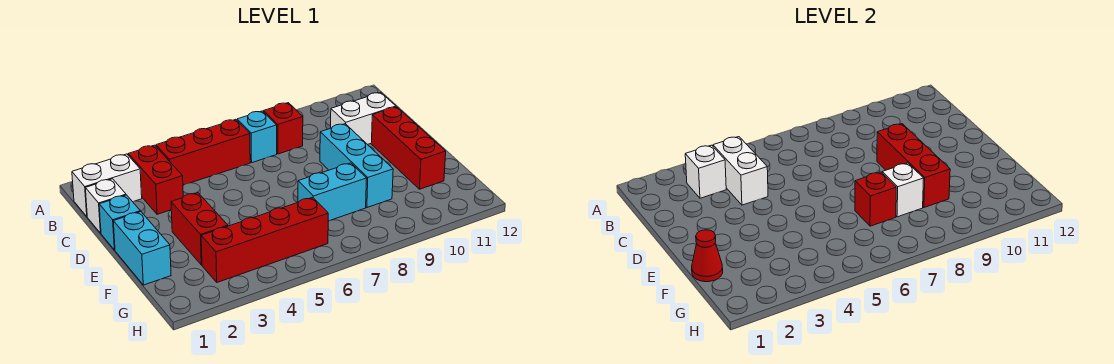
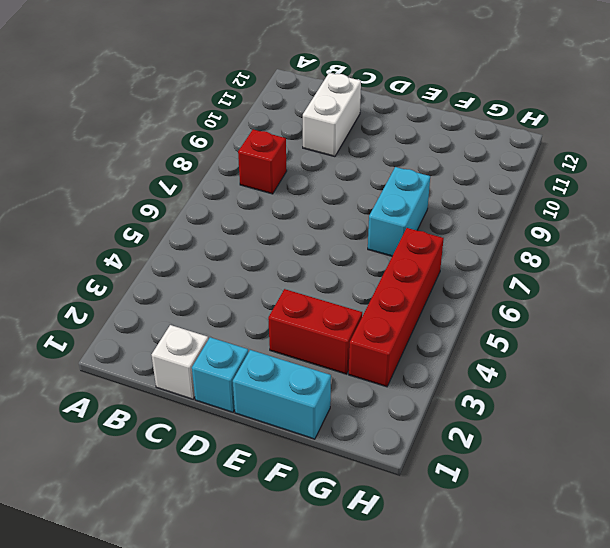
none -> white brick B1:B2 level 1
none -> red brick B3:C3 level 1
none -> red brick B4:B6 level 1

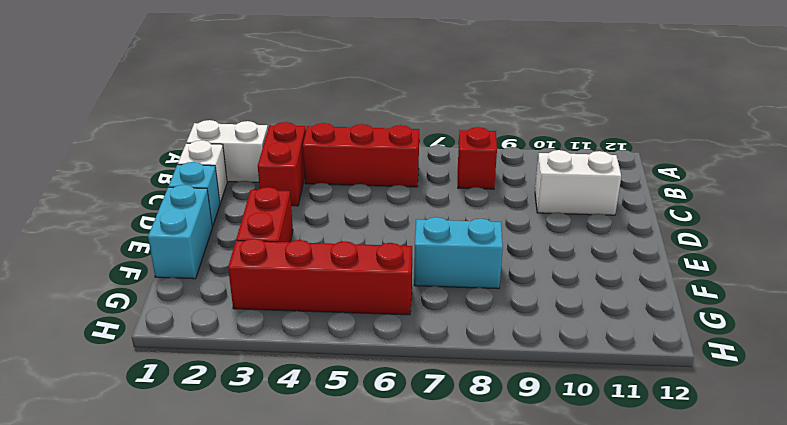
none -> cyan brick B7 level 1
none -> cyan brick D9:F9 level 1
none -> red brick D11:F11 level 1

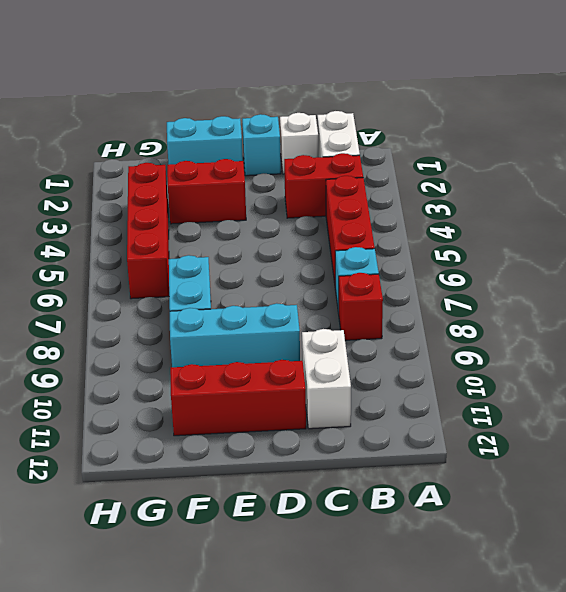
none -> white brick B3 level 2
none -> white brick B4:C4 level 2
none -> red brick D9:F9 level 2

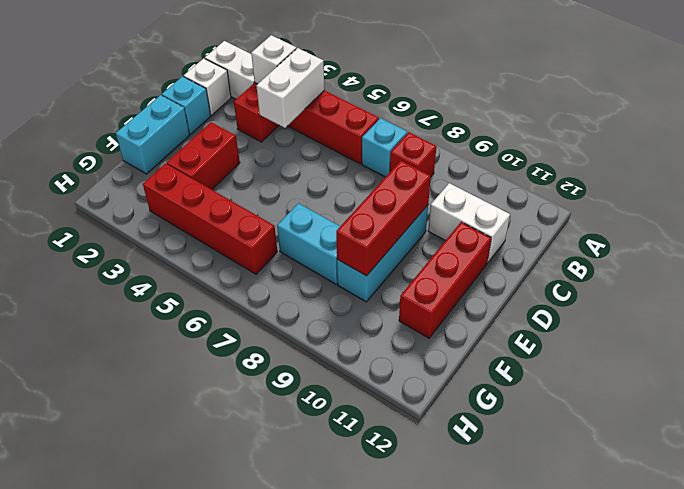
none -> red cone F1 level 2
none -> red brick F7 level 2
none -> white brick F8 level 2

